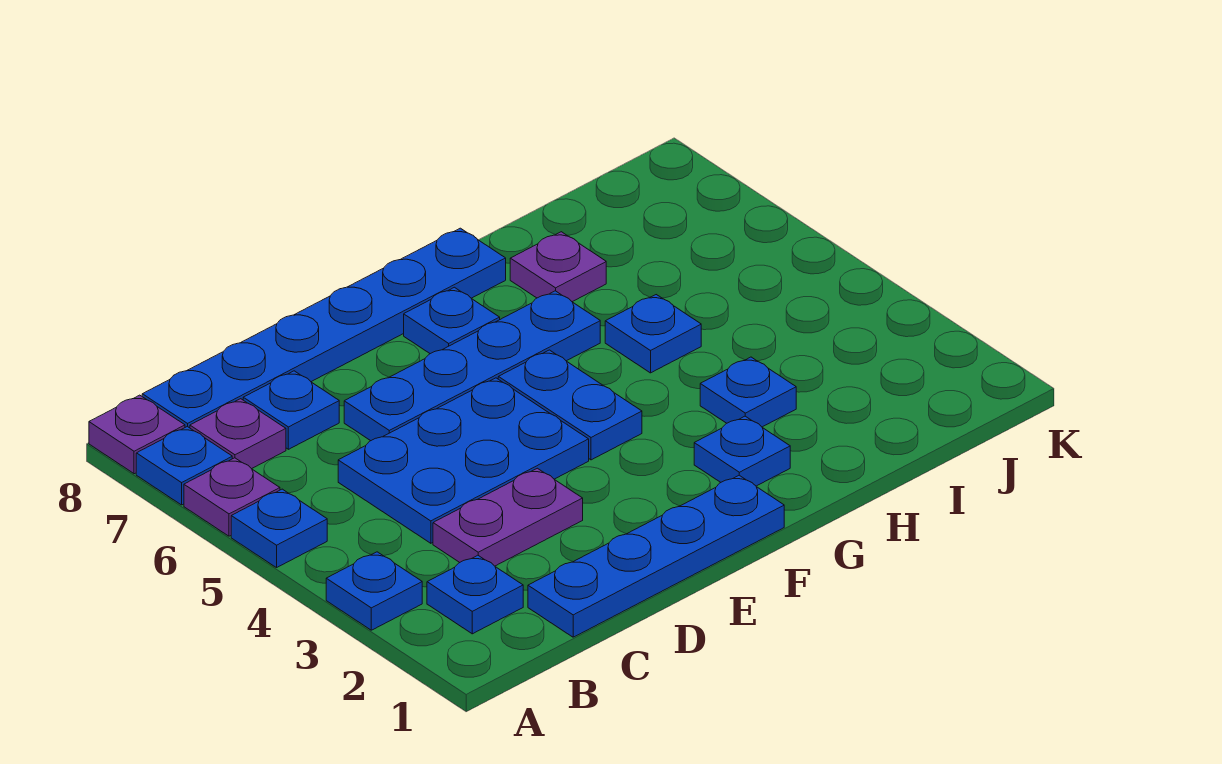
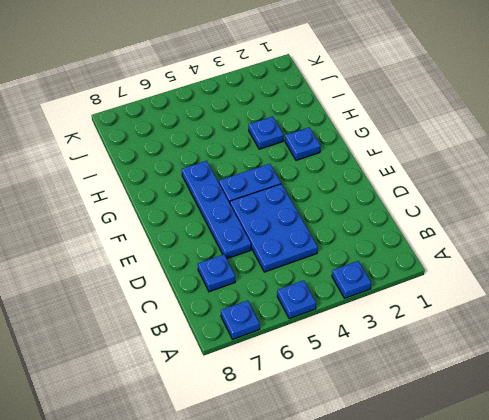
none -> purple plate A6 level 1
none -> purple plate A8 level 1
none -> blue plate B2 level 1

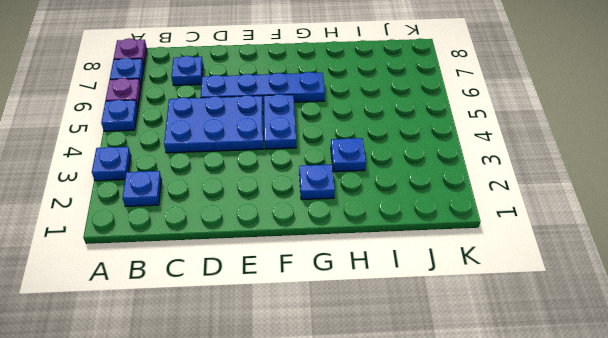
none -> purple plate B7 level 1
none -> blue plate B8:G8 level 1
none -> blue plate C1:F1 level 1

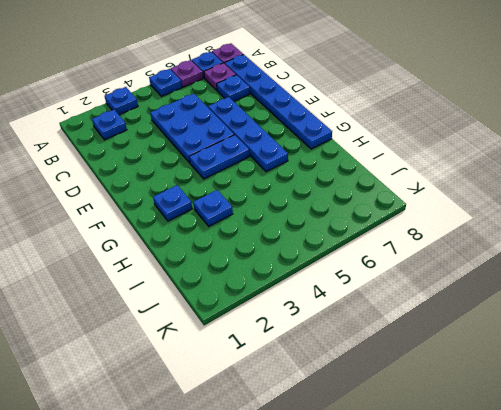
none -> blue plate C1:F1 level 1
none -> purple plate C3:D3 level 1
none -> blue plate F7 level 1

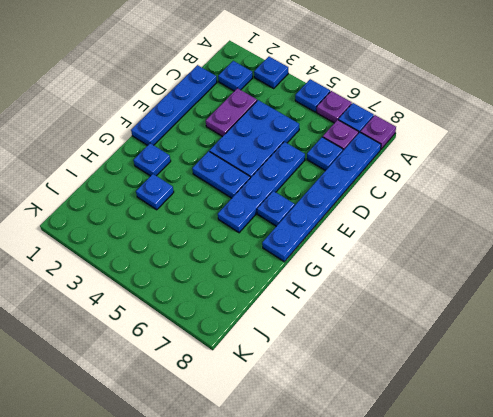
none -> blue plate H5 level 1
none -> purple plate H7 level 1

